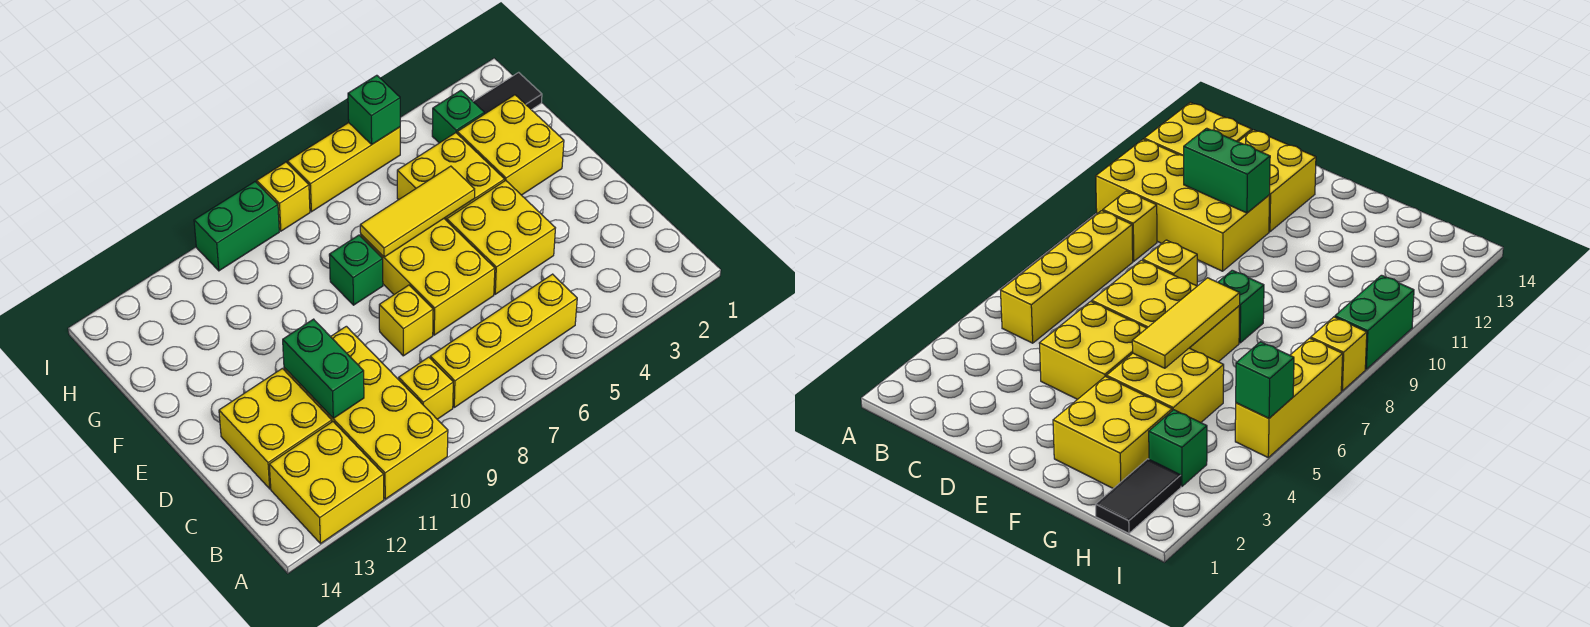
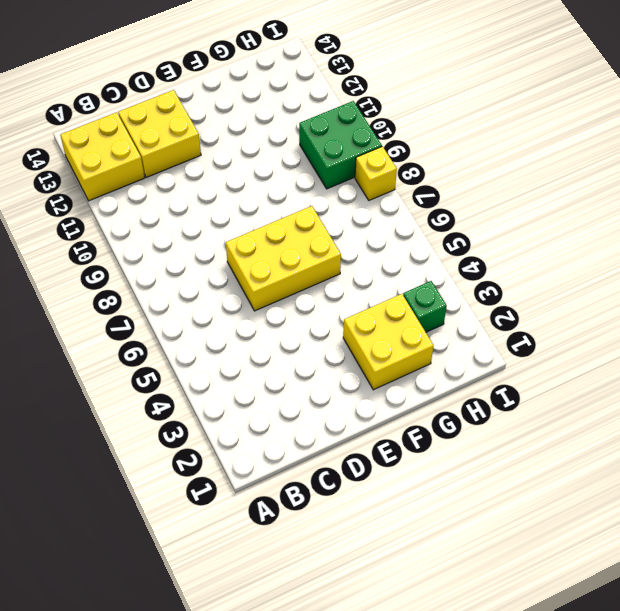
green brick H9:I10 level 1 -> green brick I9:I10 level 1
none -> yellow brick A10:D11 level 1
none -> yellow brick B5:B8 level 1
none -> yellow brick B9 level 1

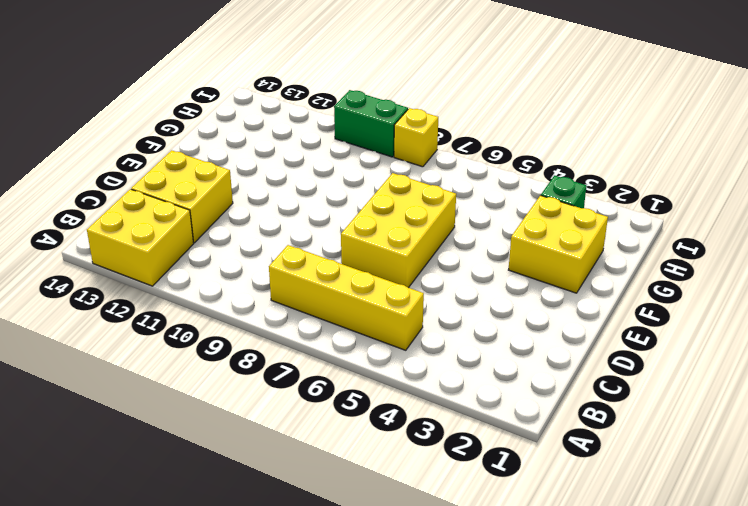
none -> yellow brick A10:D11 level 1
none -> yellow brick B9 level 1
none -> yellow brick D4:E5 level 1

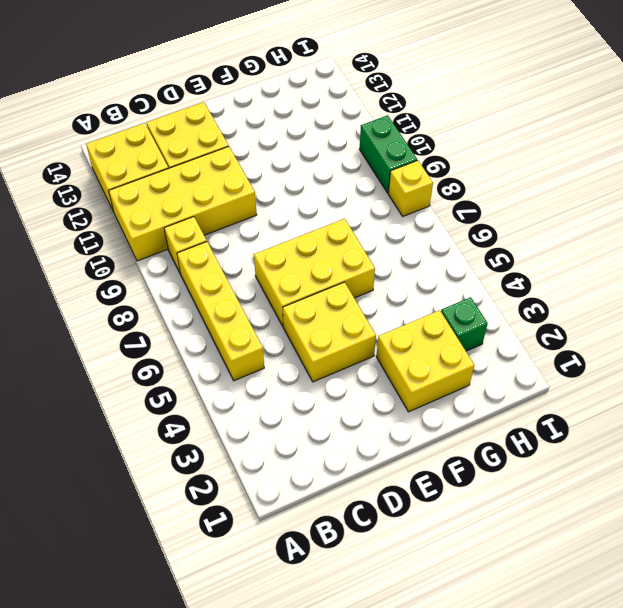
none -> yellow brick D8 level 1
none -> yellow brick F4:G5 level 1
none -> green brick F8 level 1

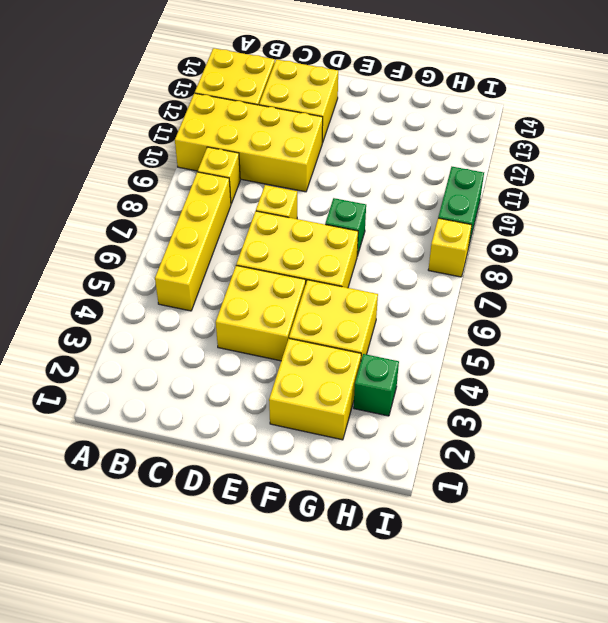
none -> black tile H1:H2 level 1
none -> yellow brick I5:I7 level 1
none -> green brick C11:D11 level 2

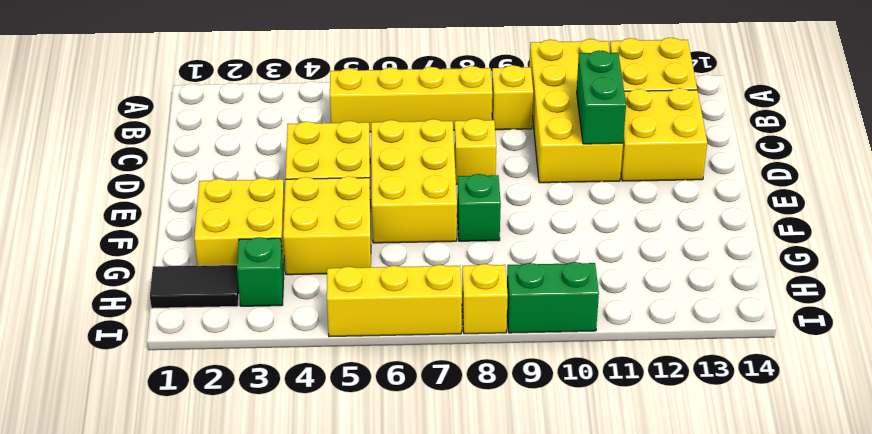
none -> yellow tile F5:F7 level 2
none -> green brick I5 level 2

